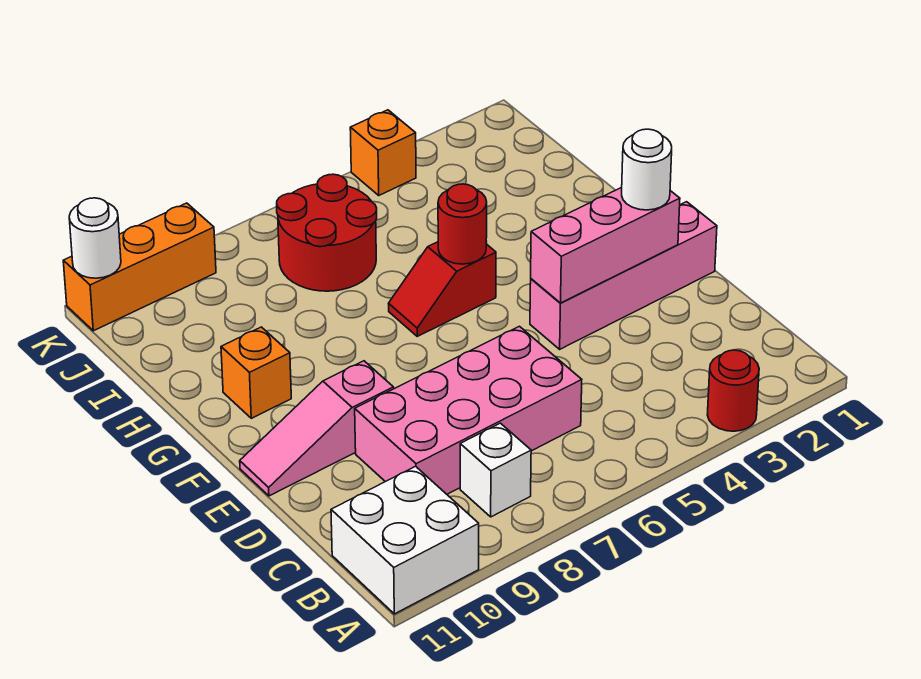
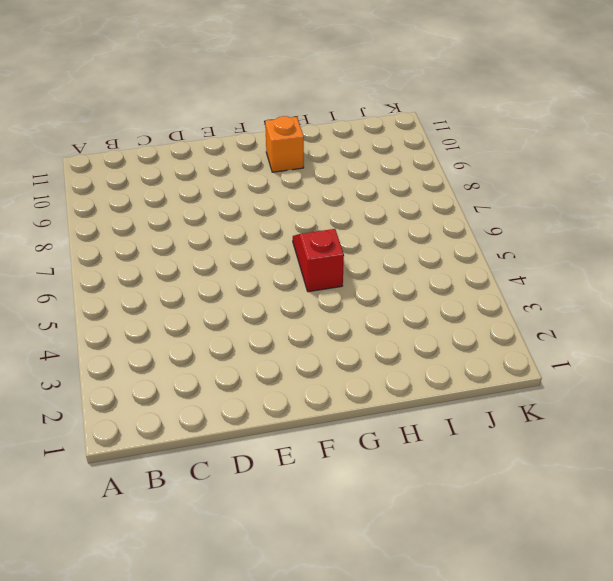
none -> red round brick A3 level 1
none -> white brick A10:B11 level 1
none -> white brick B8 level 1

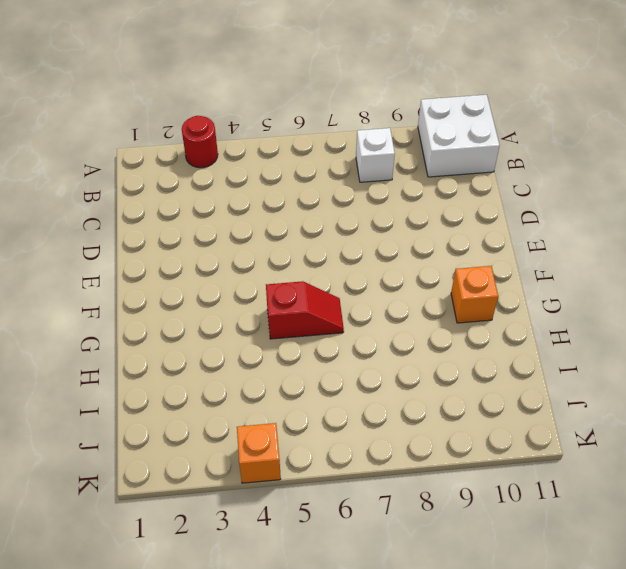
none -> pink brick C6:D9 level 1
none -> pink brick E1:E4 level 1
none -> pink slope E9:E11 level 1 top 9

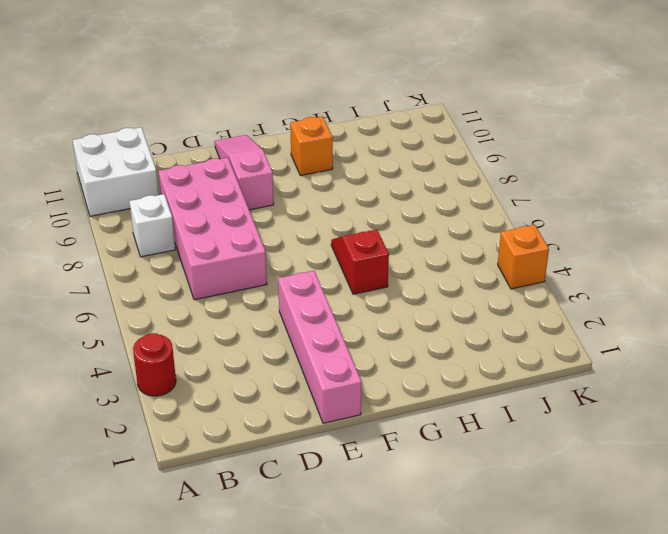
none -> red round brick I6:J7 level 1
none -> orange brick K9:K11 level 1
none -> pink brick E2:E4 level 2

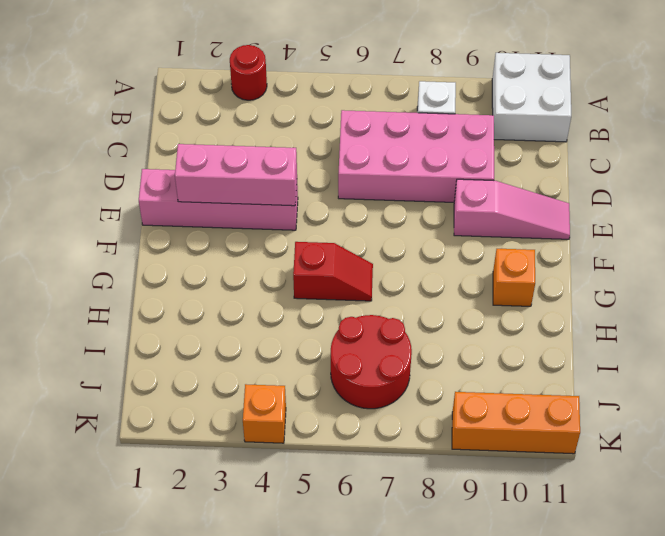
none -> red round brick G5 level 2
none -> white round brick K11 level 2
none -> white round brick E2 level 3

